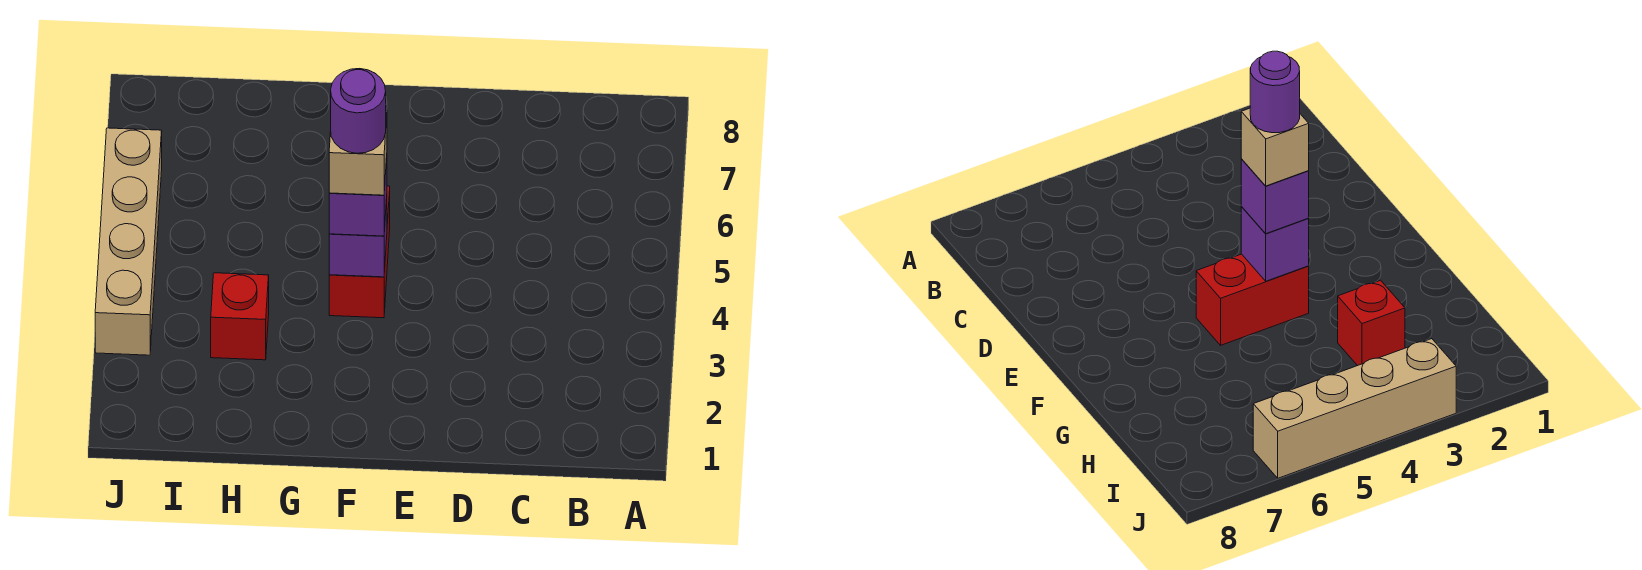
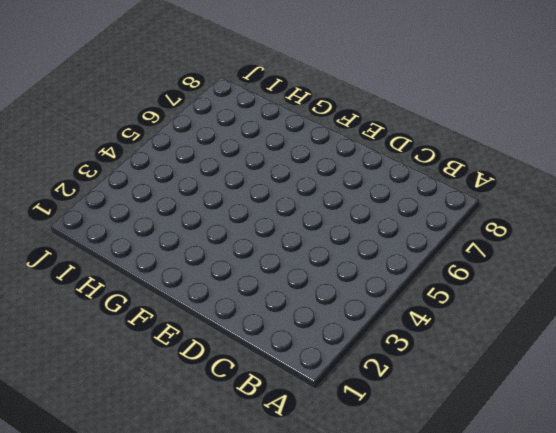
none -> red brick F4:F5 level 1
none -> red brick H3 level 1

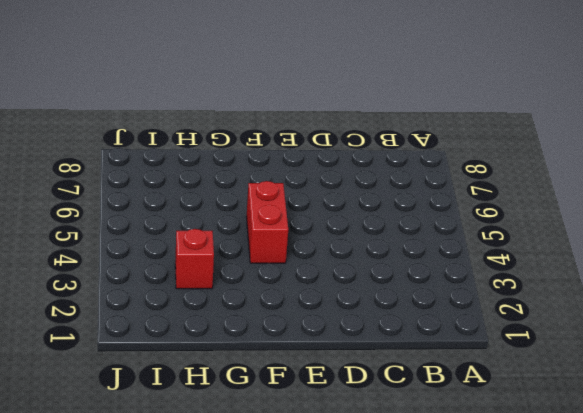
none -> tan brick J3:J6 level 1
none -> purple brick F4 level 2

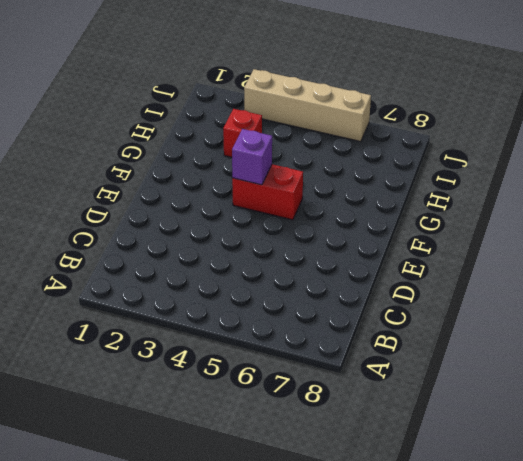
none -> purple brick F4 level 3
none -> tan brick F4 level 4

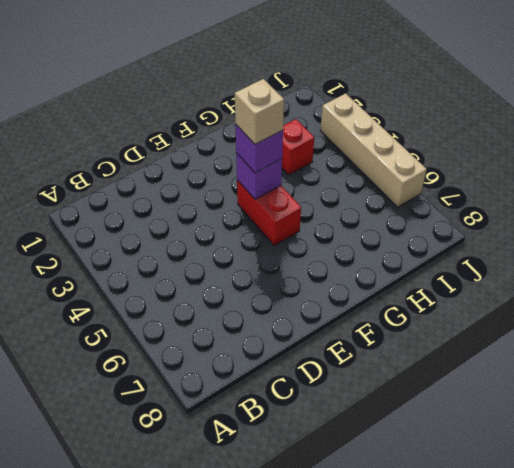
none -> purple round brick F4 level 5

